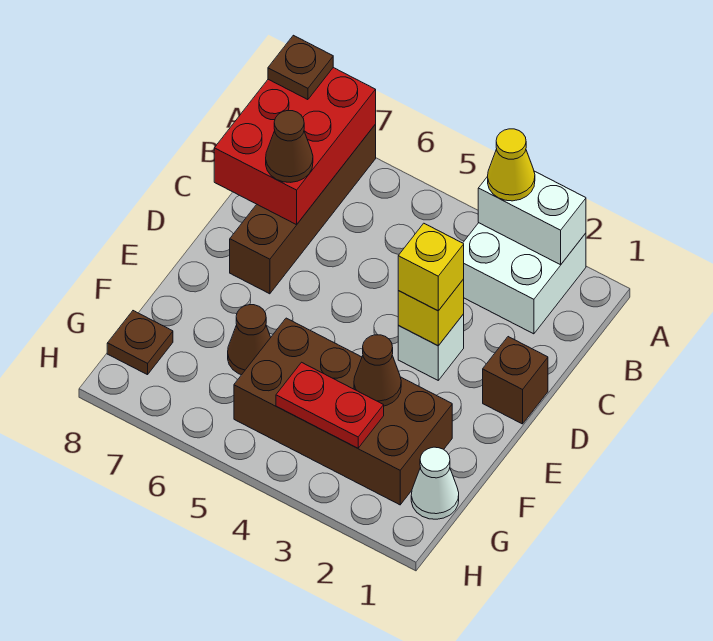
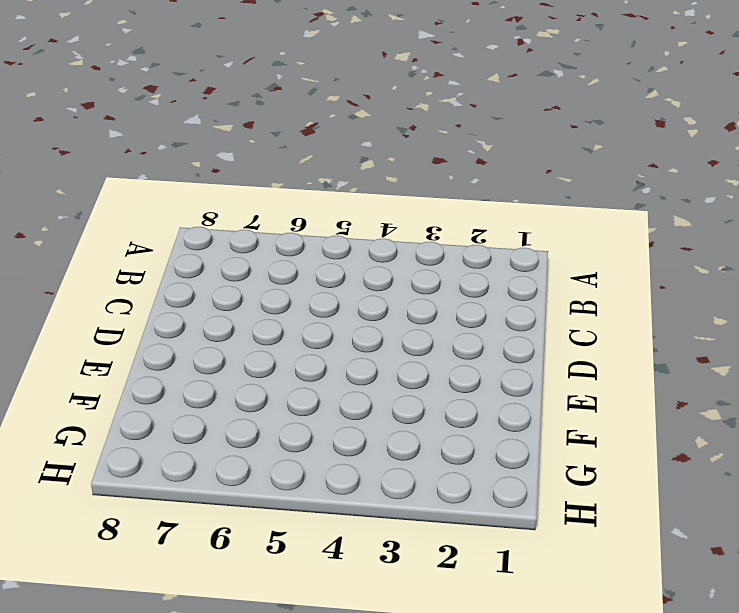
none -> white brick A2:B3 level 1
none -> brown brick A7:D7 level 1
none -> brown brick D1 level 1

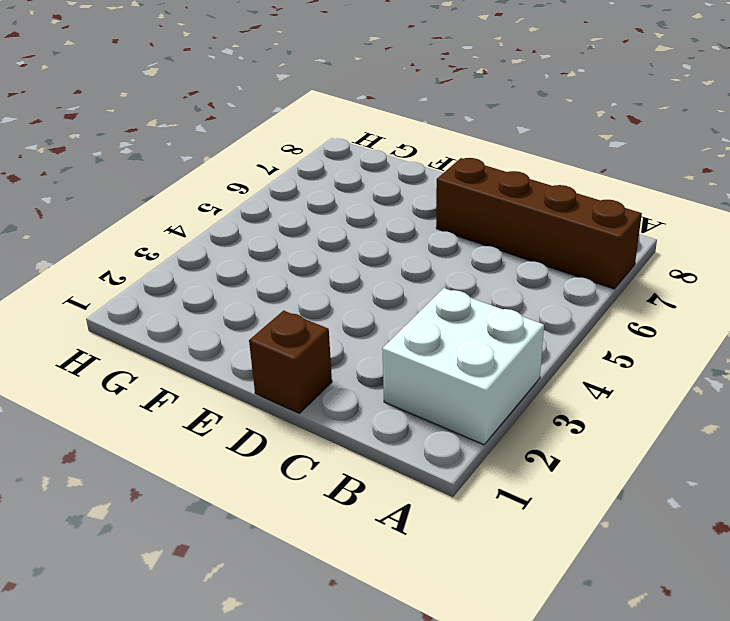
none -> white brick D3 level 1
none -> brown brick F2:G5 level 1
none -> brown cone F6 level 1

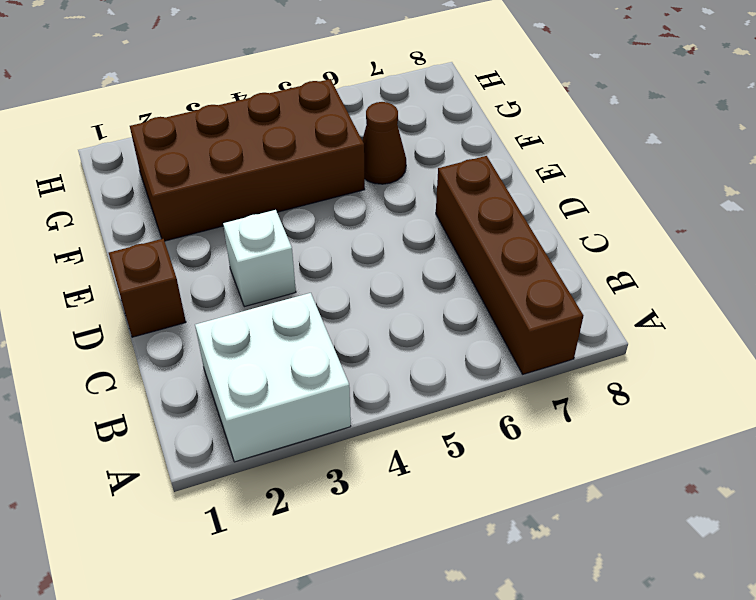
none -> white cone G1 level 1
none -> brown plate G8 level 1
none -> white brick A2:A3 level 2

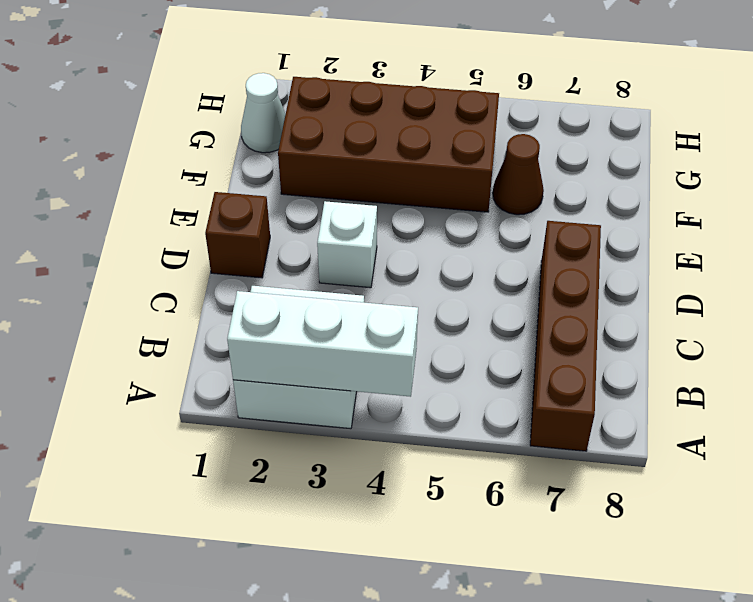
white brick A2:A4 level 2 -> white brick A2:A3 level 2
none -> brown plate G8 level 1
none -> red brick A7:C8 level 2
none -> yellow brick D3 level 2

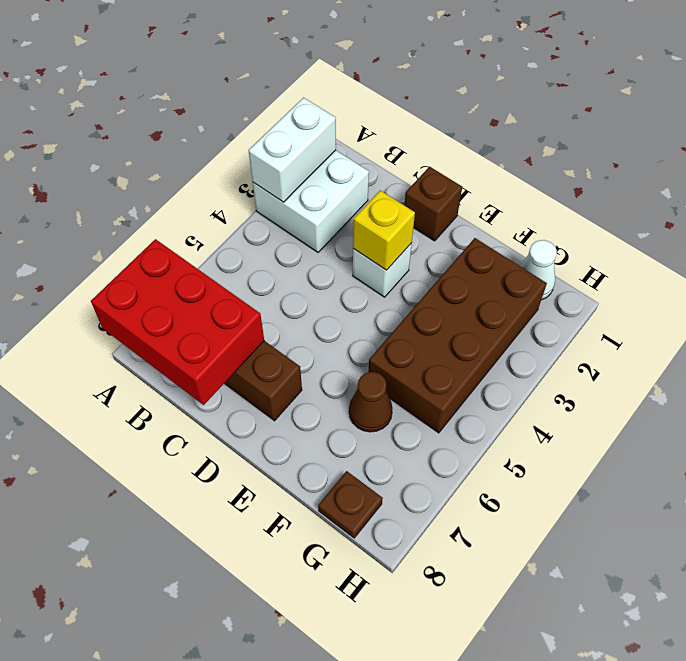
none -> brown cone F3 level 2
none -> red plate G3:G4 level 2
none -> yellow cone A3 level 3

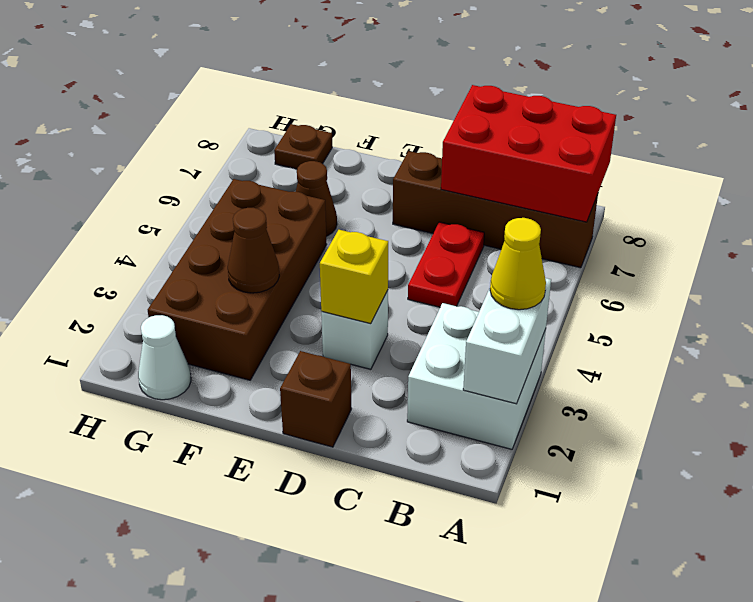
red plate C5:C6 level 1 -> red plate G3:G4 level 2
none -> brown plate A8 level 3
none -> brown cone C7 level 3
none -> yellow brick D3 level 3

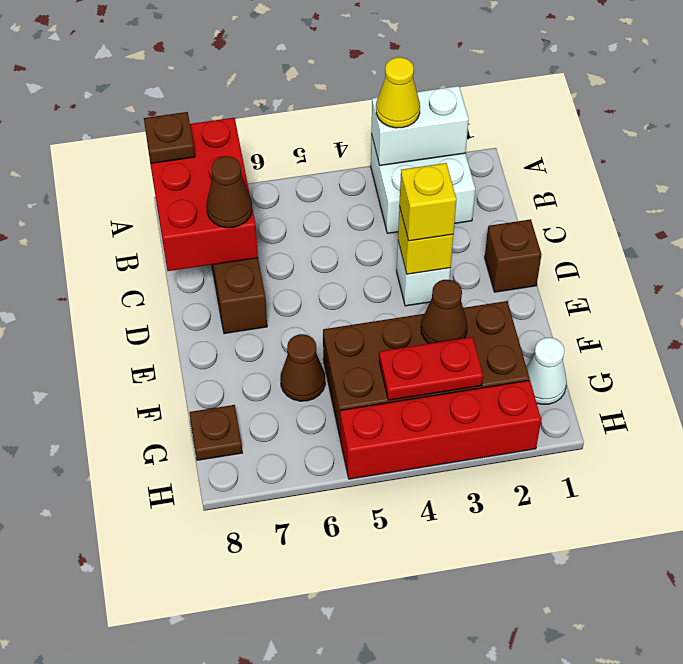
red brick H2:H5 level 1 -> none

